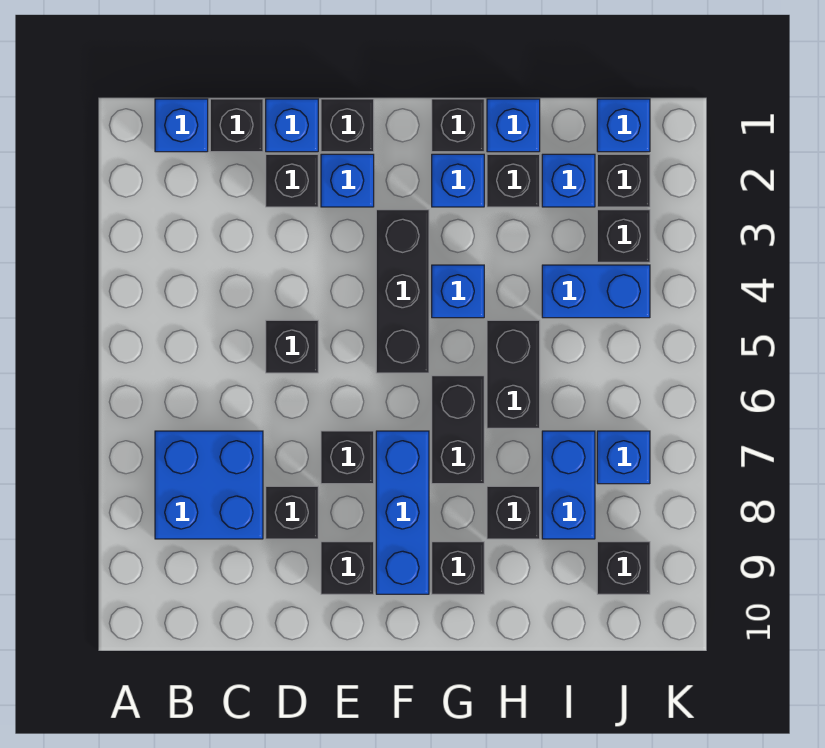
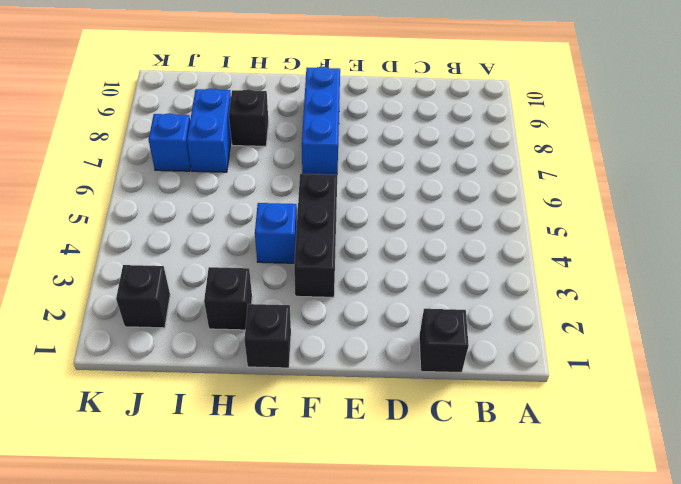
none -> blue brick B1 level 1
none -> blue brick B7:C8 level 1
none -> blue brick D1 level 1
none -> black brick D2 level 1

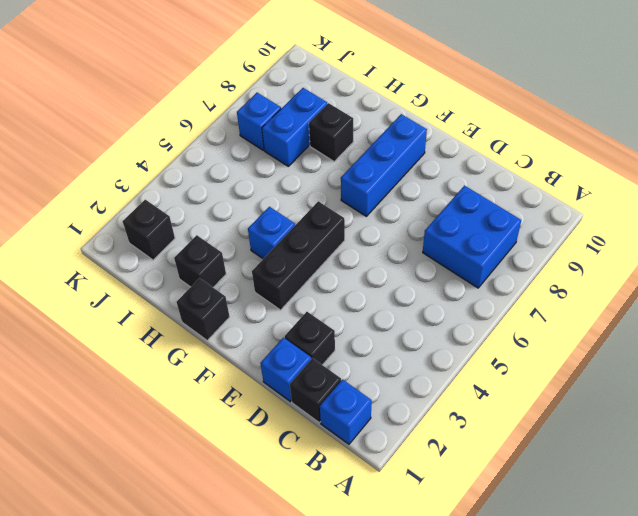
none -> black brick D5 level 1
none -> black brick D8 level 1
none -> black brick E1 level 1
none -> blue brick E2 level 1

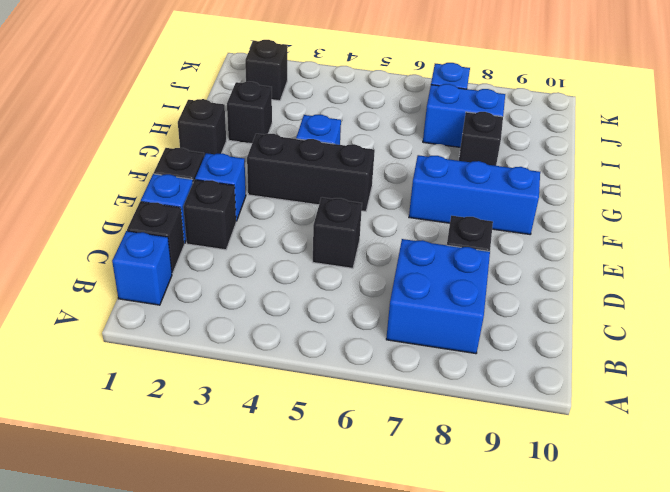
none -> black brick E7 level 1
none -> black brick E9 level 1
none -> blue brick G2 level 1
none -> black brick G6:G7 level 1

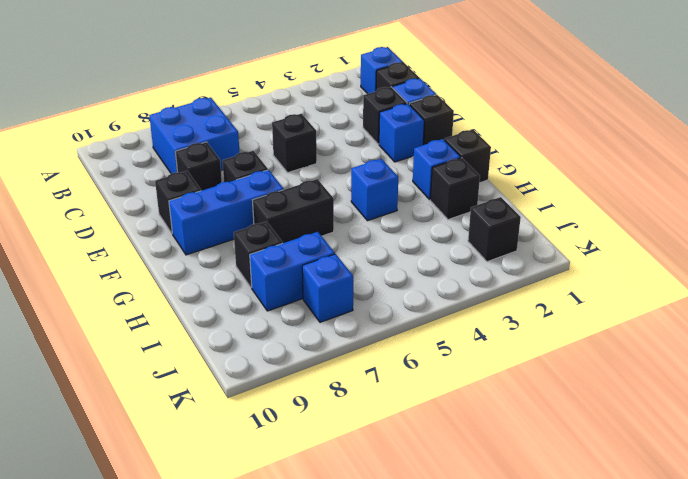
none -> black brick F3:F5 level 1
none -> black brick G9 level 1
none -> blue brick H1 level 1
none -> black brick H5:H6 level 1

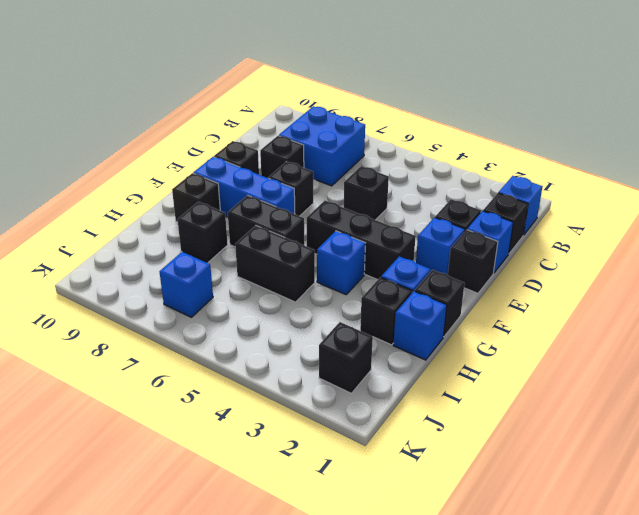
none -> blue brick I2 level 1
none -> blue brick I4:J4 level 1
none -> blue brick I7:I8 level 1
none -> blue brick J1 level 1

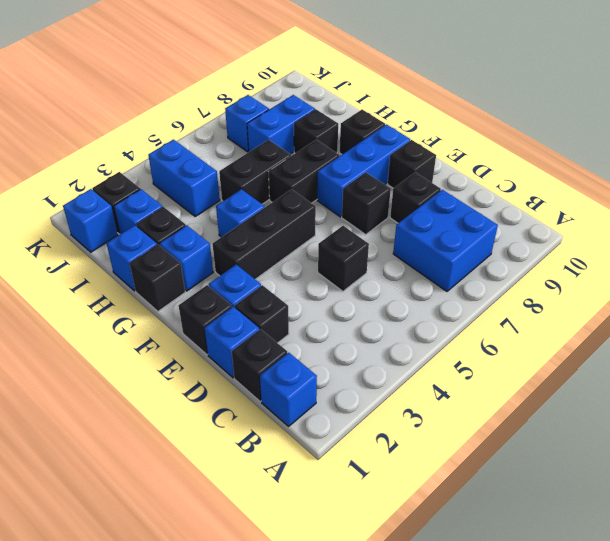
none -> black brick J3 level 1
none -> black brick J9 level 1

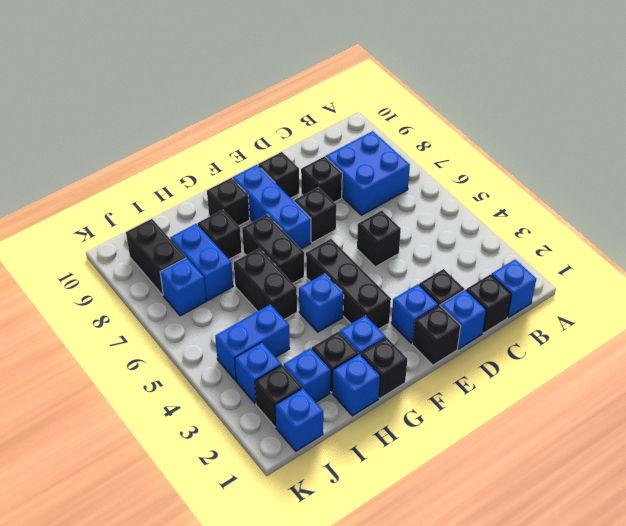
blue brick J3 level 1 -> black brick J3 level 1
black brick J8:J9 level 1 -> black brick J9 level 1

